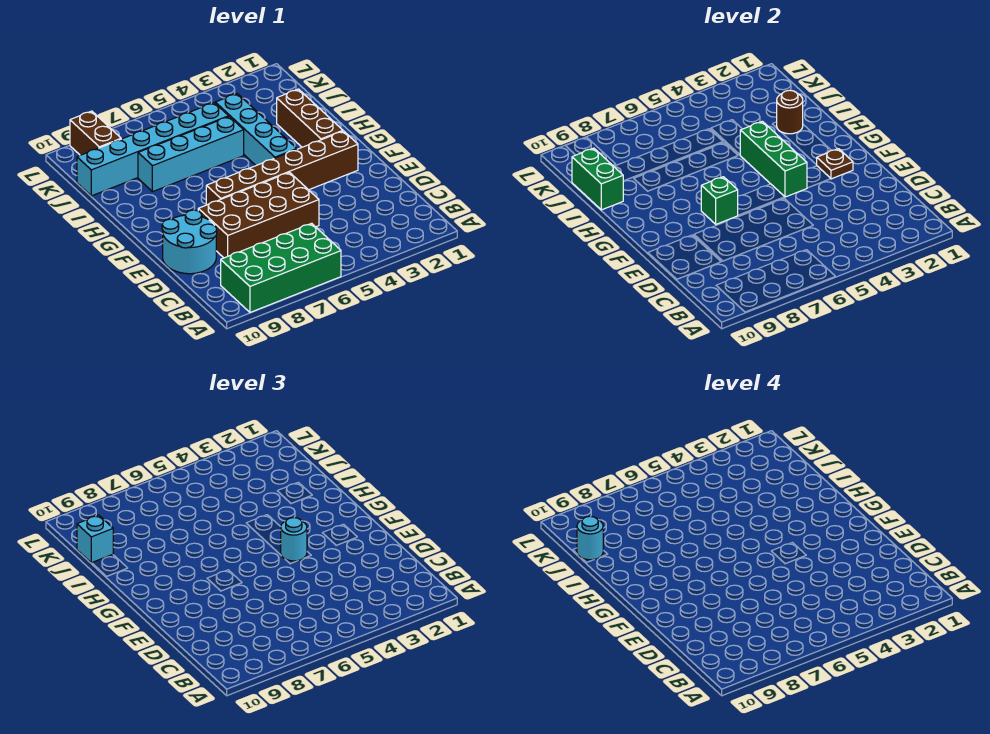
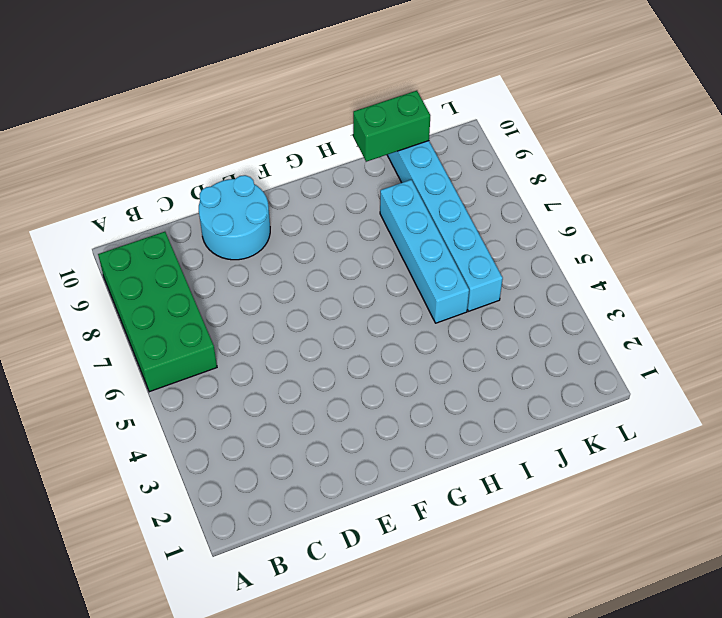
none -> brown brick D5:E8 level 1
none -> brown brick F2:F7 level 1
none -> brown brick G2:I2 level 1

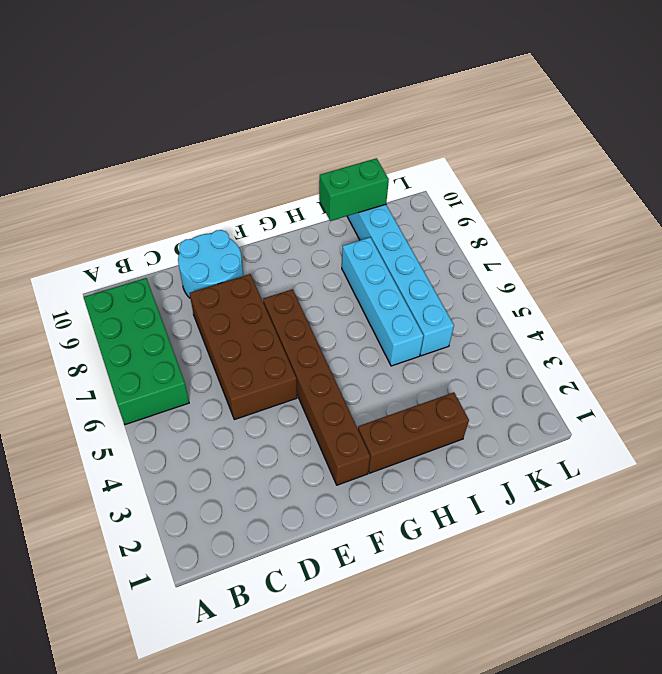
none -> cyan brick G4:J4 level 1
none -> brown brick K9:L9 level 1
none -> brown plate F2 level 2

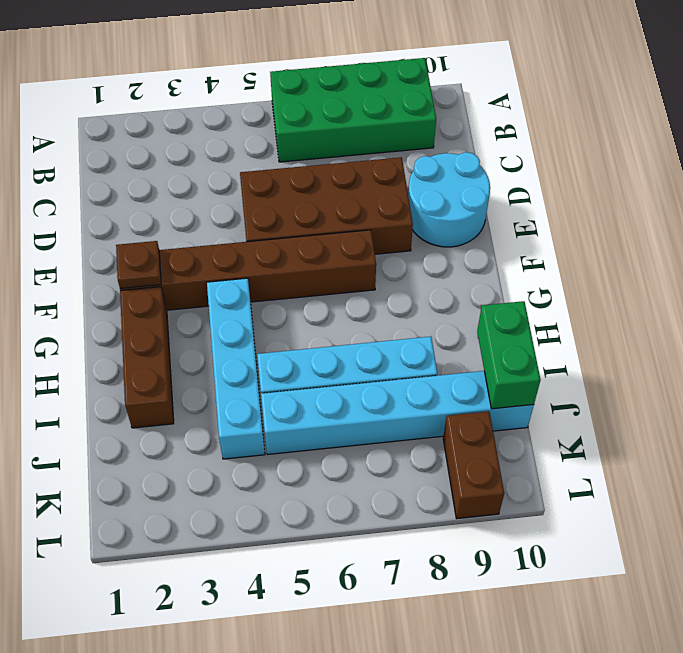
none -> green brick F4:H4 level 2
none -> green brick F7 level 2
none -> brown round brick I2 level 2

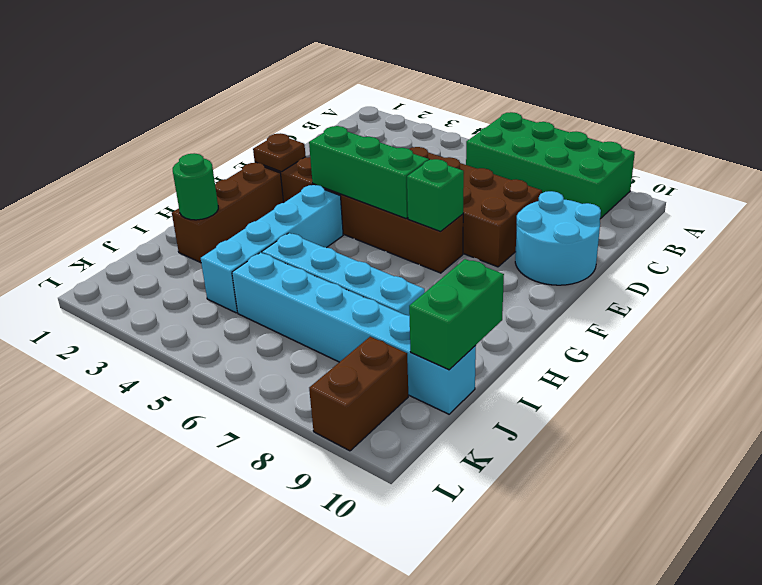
green brick F4:F6 level 2 -> green brick F4:H4 level 2
green round brick I2 level 2 -> brown round brick I2 level 2
none -> cyan round brick F4 level 3
none -> cyan brick J10 level 3
none -> cyan round brick J10 level 4

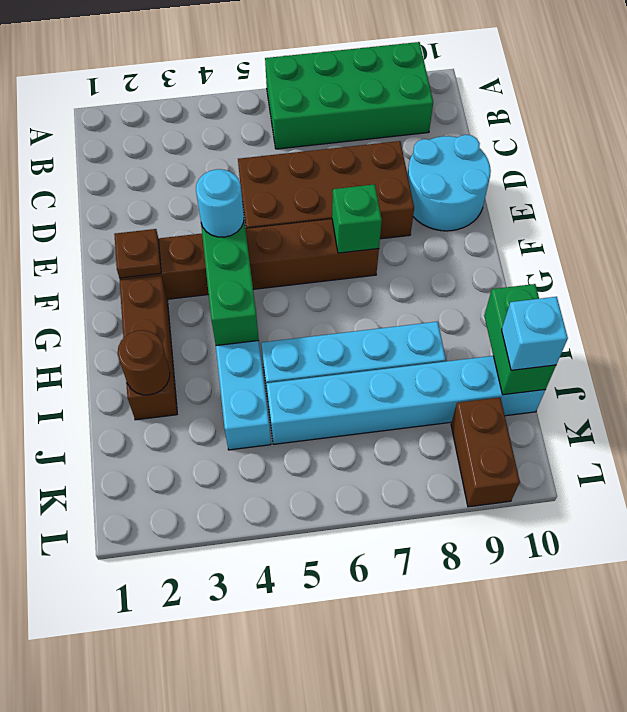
none -> cyan round brick J10 level 4

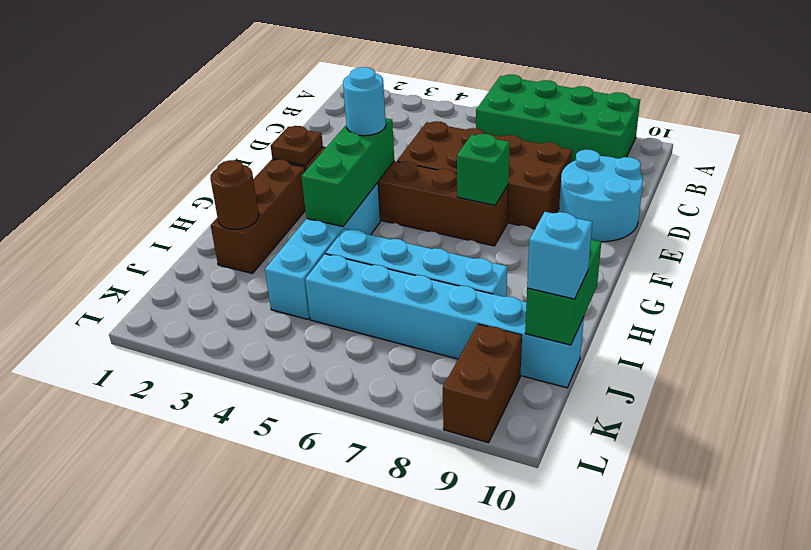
none -> cyan round brick J10 level 4

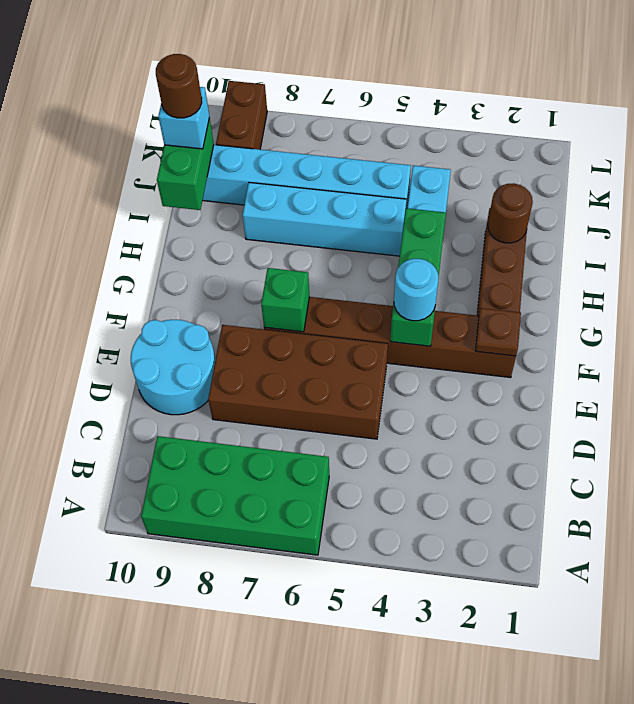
brown round brick J10 level 4 -> cyan round brick J10 level 4

